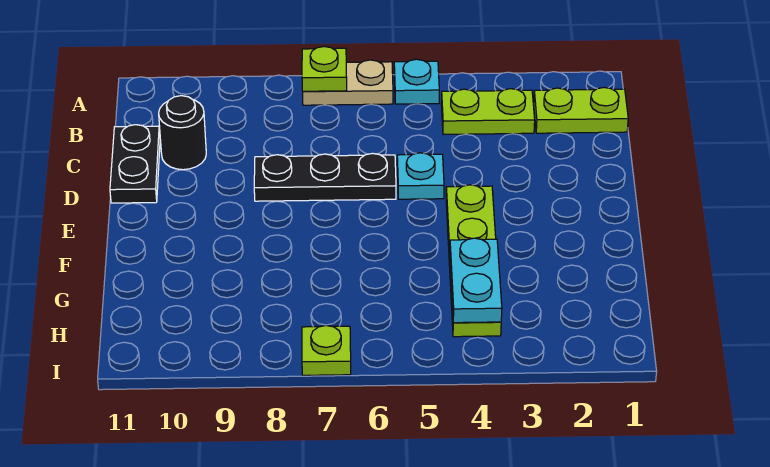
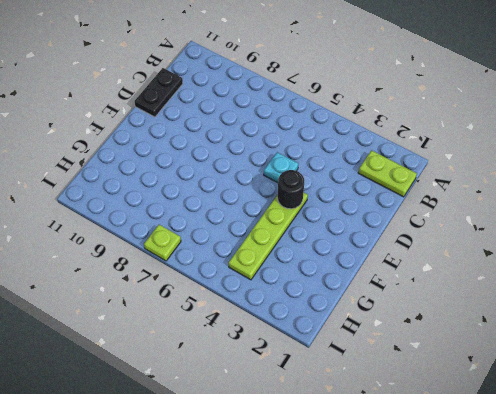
black round brick E4 level 2 -> black round brick C10 level 1
none -> cyan plate A5 level 1
none -> tan plate A6:A7 level 1
none -> lime plate B3:B4 level 1

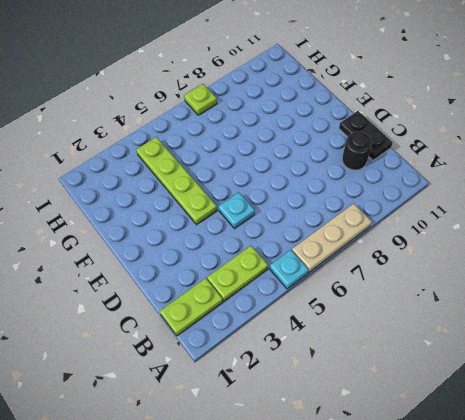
tan plate A6:A8 level 1 -> tan plate A6:A7 level 1
none -> black plate D6:D8 level 1
none -> lime plate A7 level 2
none -> cyan plate G4:H4 level 2

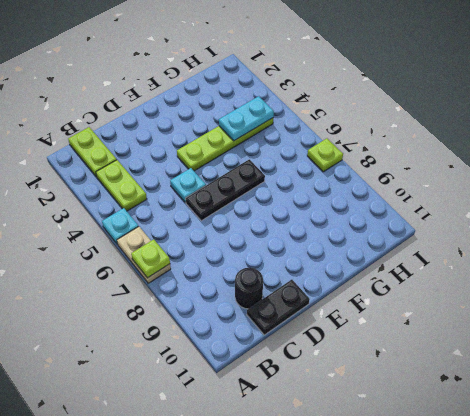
black plate D6:F6 level 1 -> black plate D6:D8 level 1

